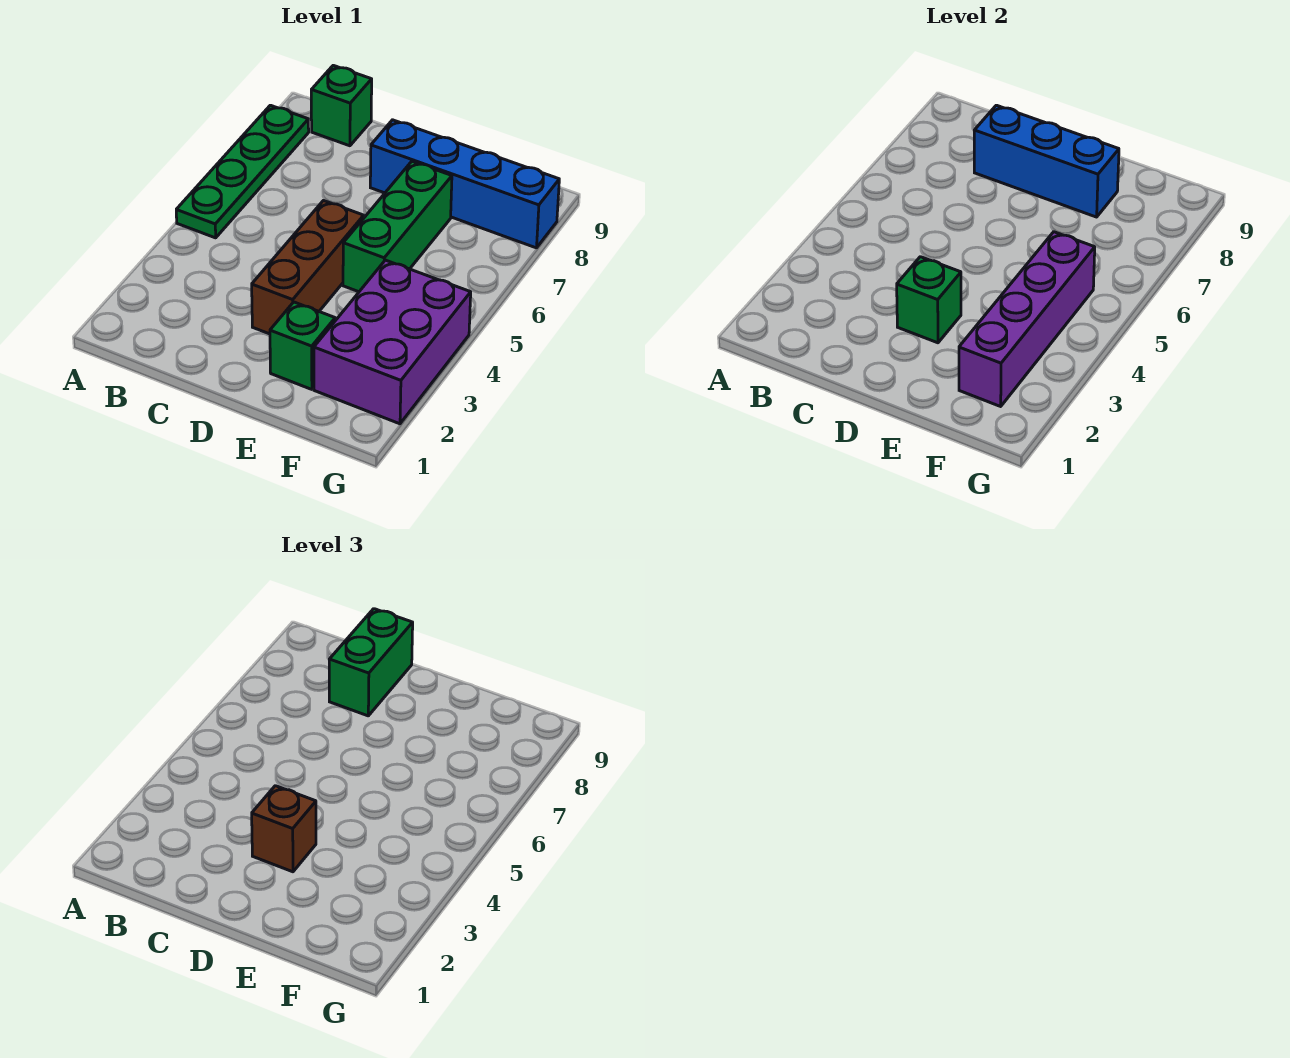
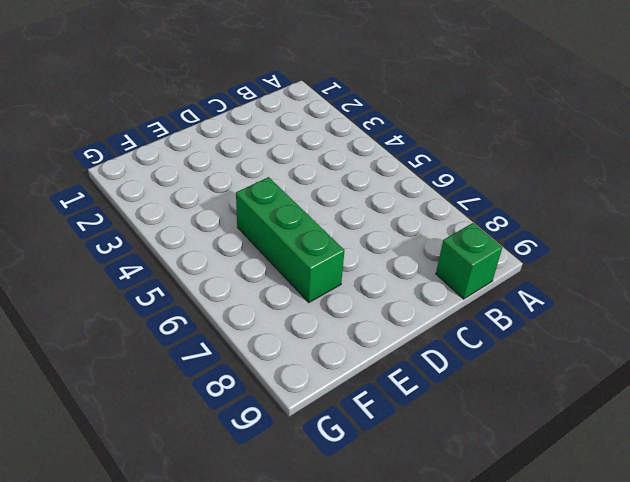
none -> green plate A5:A8 level 1
none -> brown brick D3:D5 level 1
none -> blue brick D8:G8 level 1

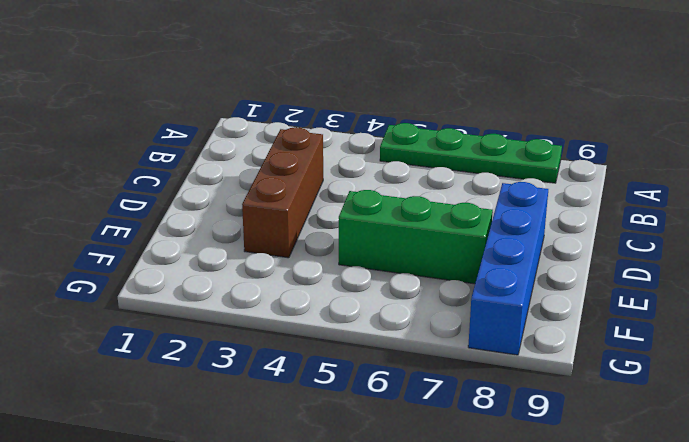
brown brick C3:E3 level 1 -> brown brick D3:D5 level 1
none -> green brick B9 level 1
none -> green brick E2 level 1
none -> purple brick F2:G4 level 1

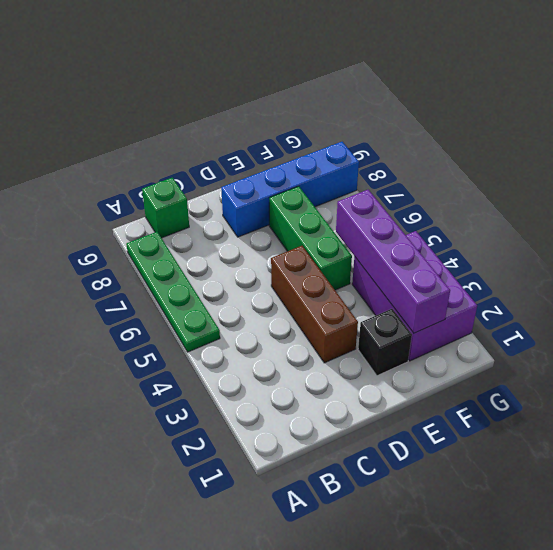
black brick E2 level 1 -> green brick E2 level 1
none -> blue brick C8:E8 level 2
none -> green brick D3 level 2
none -> green brick C8:C9 level 3

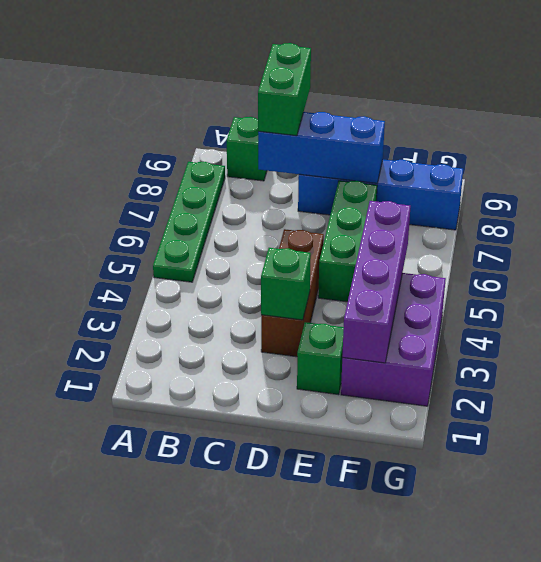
none -> brown brick D3 level 3

